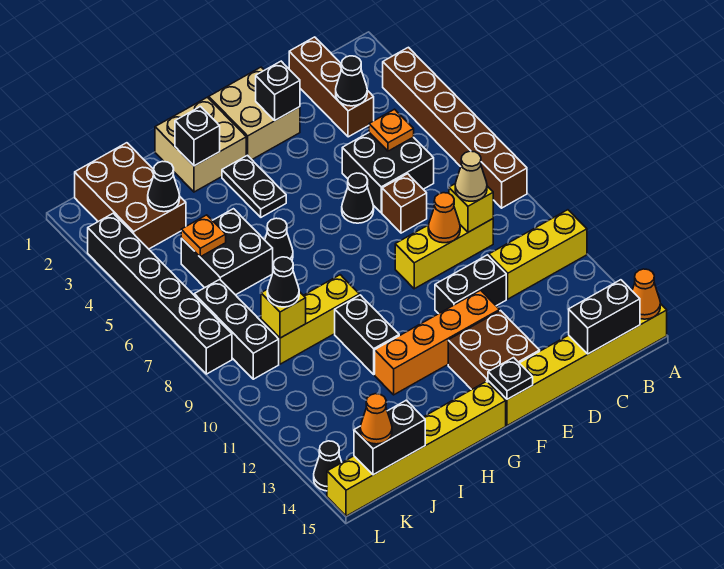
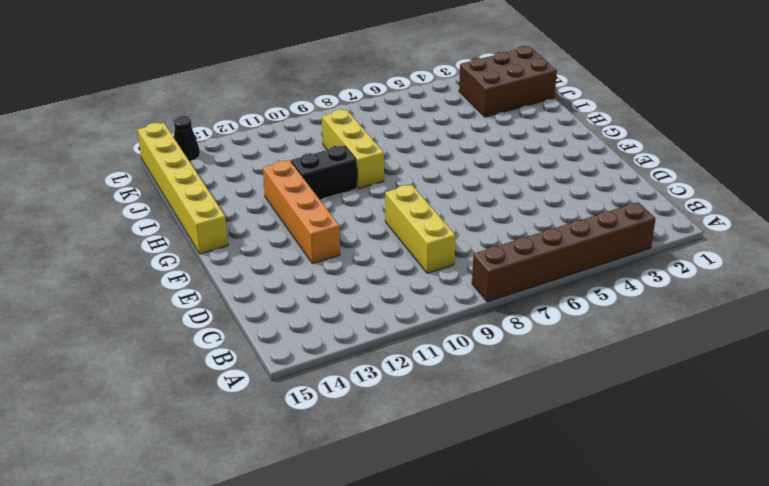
none -> yellow brick A11:C11 level 1
none -> yellow brick A15:F15 level 1
none -> brown brick C1:C3 level 1
none -> black brick C5:D6 level 1

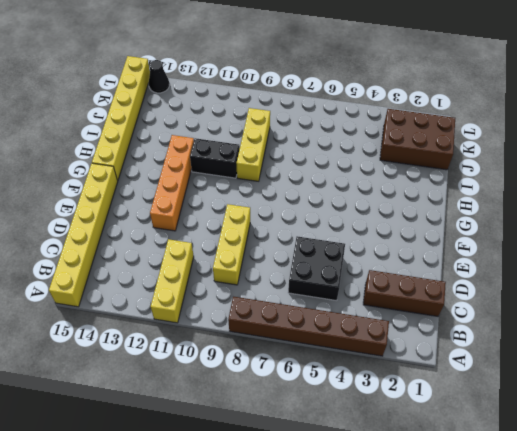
none -> brown brick D7 level 1
none -> black brick D11:E11 level 1
none -> tan brick E1:F2 level 1
none -> black cone E6 level 1

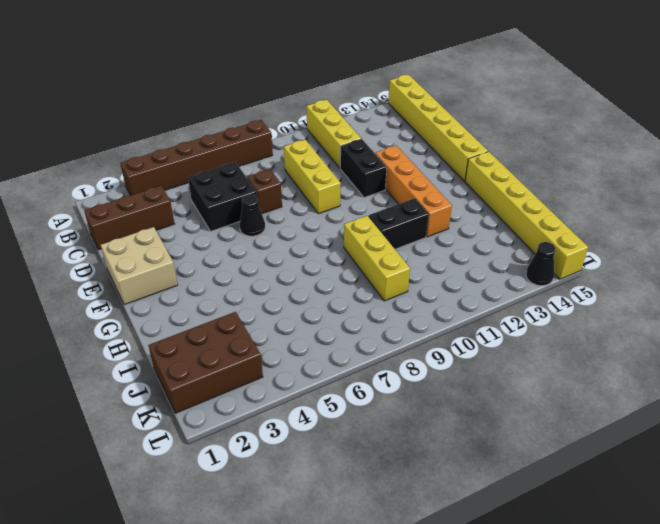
none -> brown brick E13:F14 level 1
none -> tan brick G1:H2 level 1
none -> black plate G3:G4 level 1
none -> black cone H6 level 1

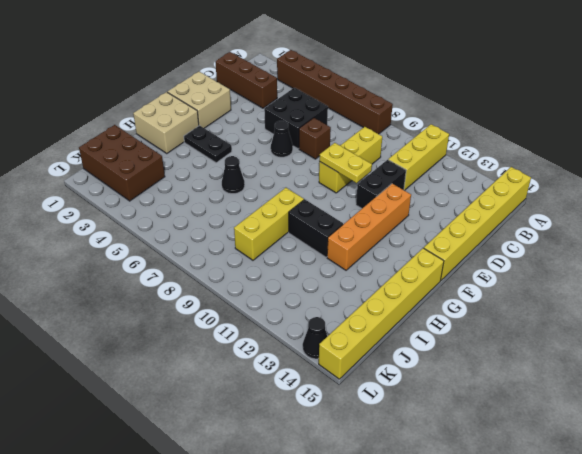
yellow plate E9:E10 level 2 -> none
none -> brown brick E13:F14 level 1
none -> black brick I5:J6 level 1
none -> black brick K7:K9 level 1
none -> black brick L3:L8 level 1

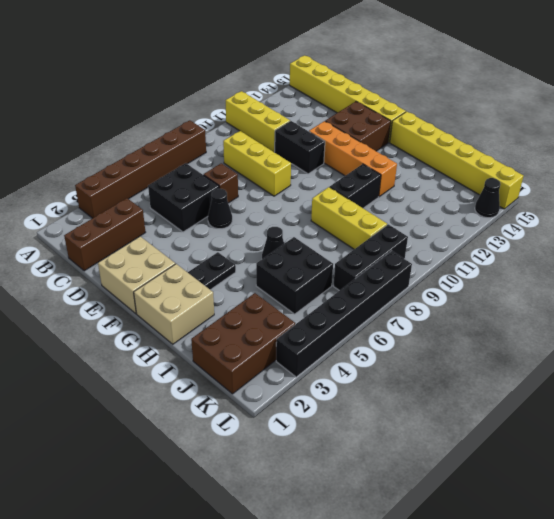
none -> orange cone A15 level 2
none -> black brick B15:C15 level 2
none -> black cone C3 level 2
none -> orange plate C5 level 2

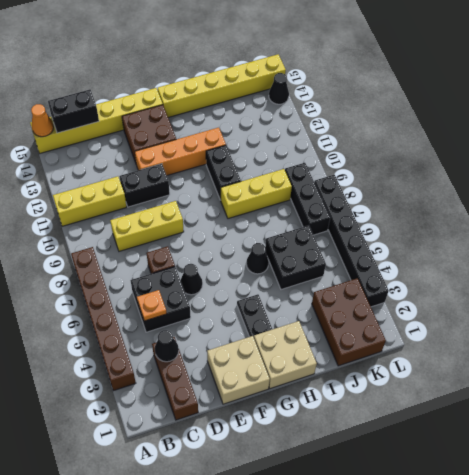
none -> yellow brick C9 level 2
none -> orange cone D9 level 2
none -> black brick E2 level 2
none -> black plate F15 level 2

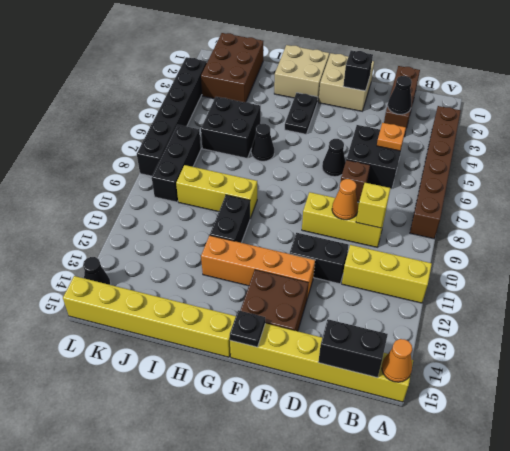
none -> black brick H2 level 2
none -> black cone J3 level 2
none -> orange plate J5 level 2
none -> yellow brick J9 level 2

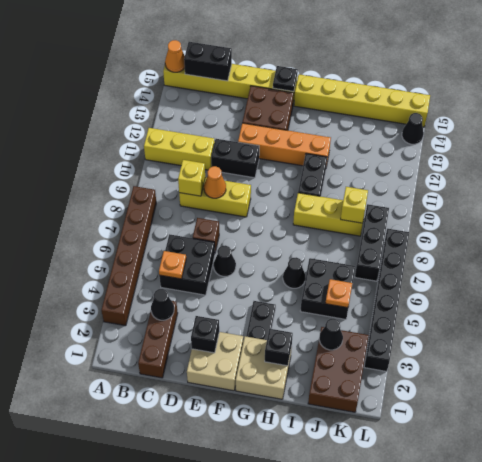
none -> black brick J15:K15 level 2
none -> tan cone C9 level 3
none -> black cone J9 level 3
none -> orange cone K15 level 3

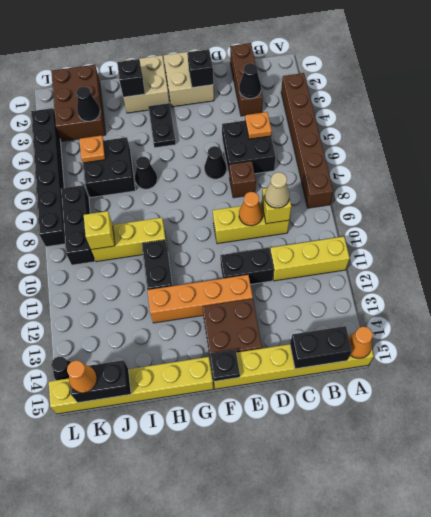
none -> black cone J9 level 3

